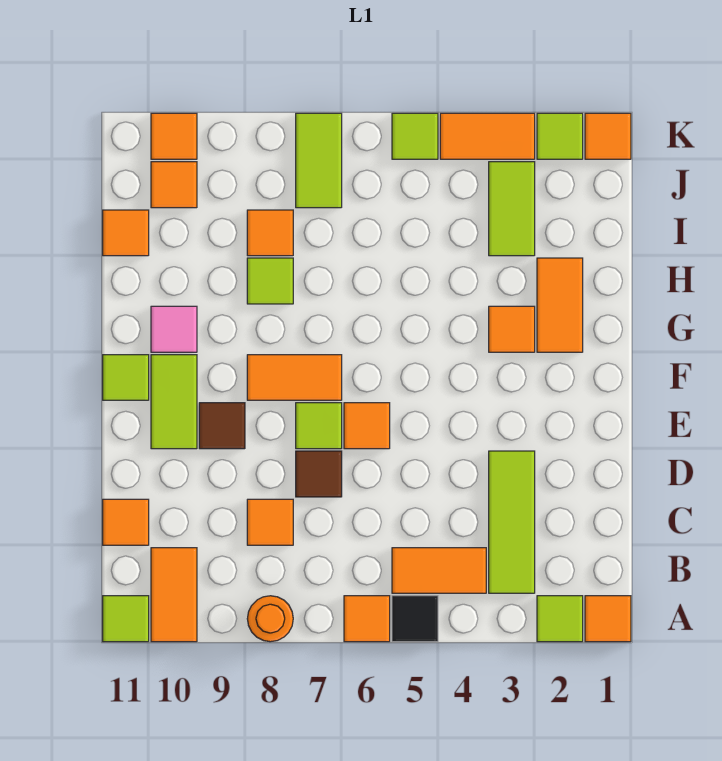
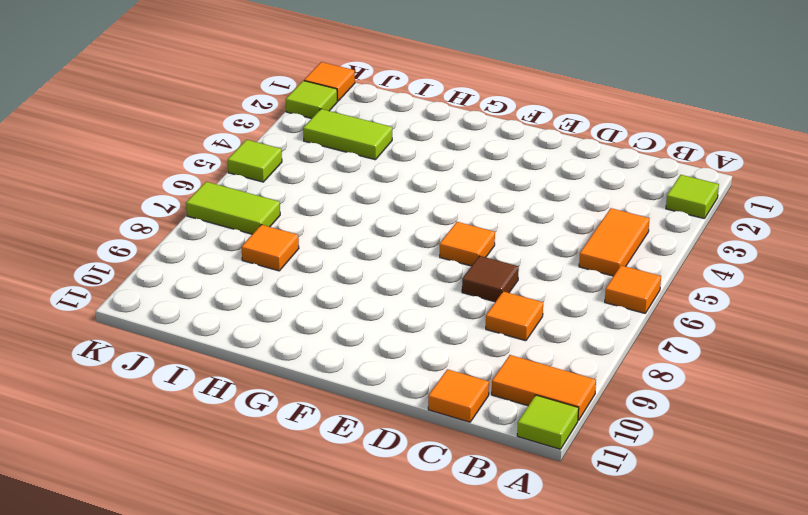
none -> orange tile A1 level 1
none -> black tile A5 level 1
none -> orange round brick A8 level 1
none -> lime tile B3:D3 level 1

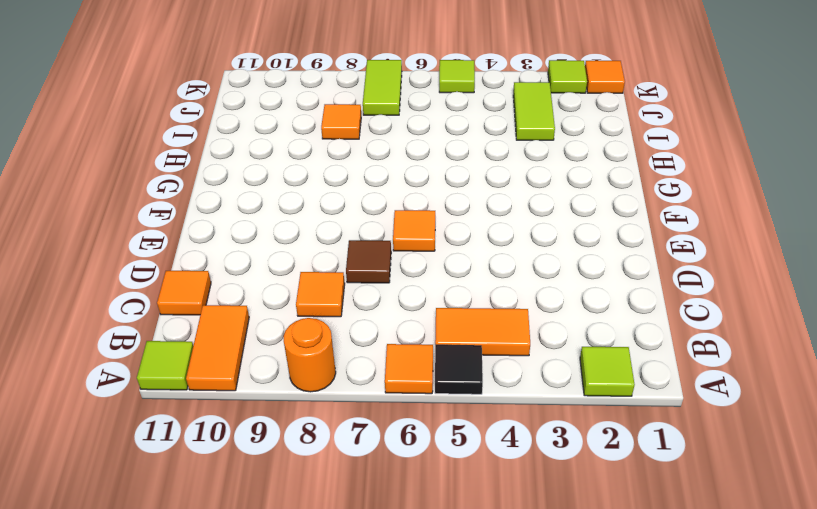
none -> orange tile A1 level 1
none -> lime tile B3:D3 level 1
none -> lime tile E7 level 1
none -> brown tile E9 level 1

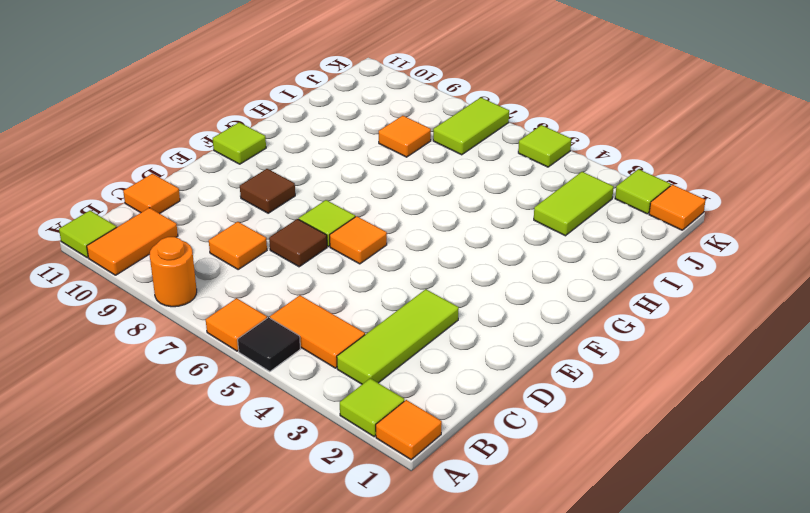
none -> lime tile E10:F10 level 1
none -> orange tile F7:F8 level 1
none -> orange tile G2:H2 level 1
none -> orange tile G3 level 1

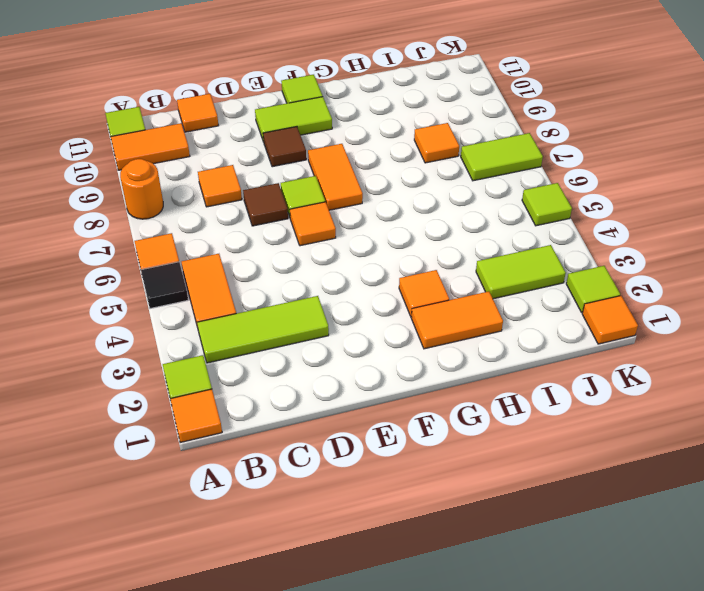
none -> pink tile G10 level 1
none -> lime tile H8 level 1
none -> orange tile I11 level 1
none -> orange tile J10 level 1

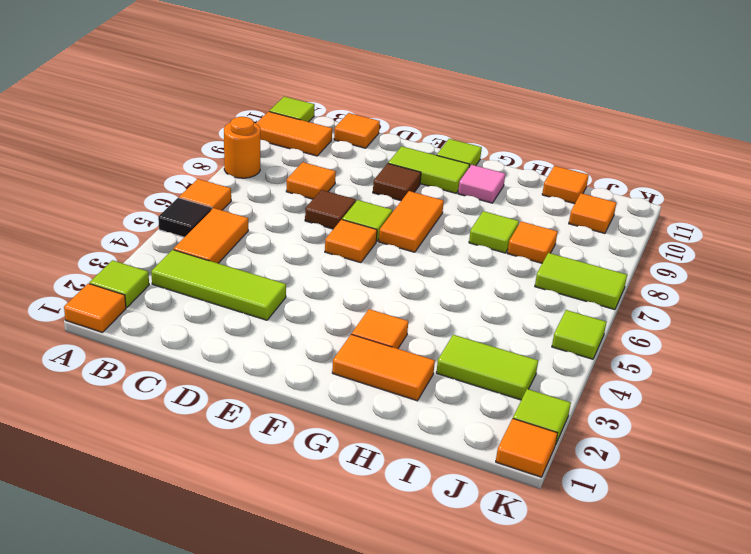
none -> orange tile K3:K4 level 1
none -> orange tile K10 level 1

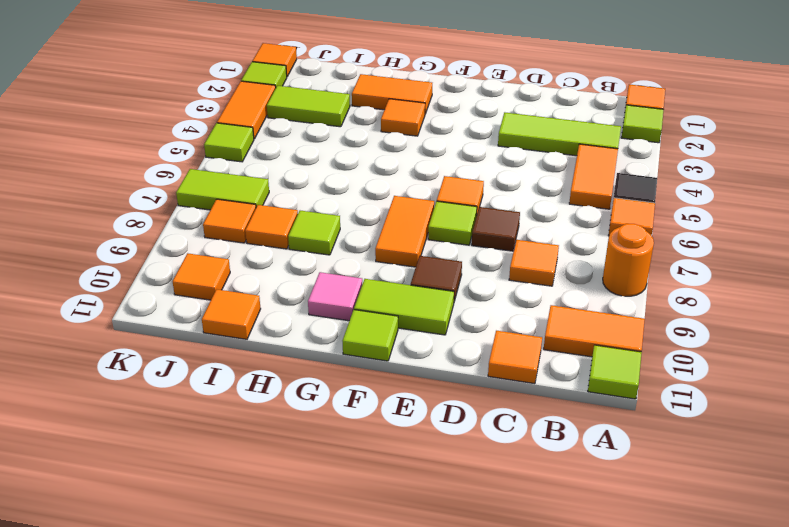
orange tile J8 level 1 -> orange tile K10 level 1

